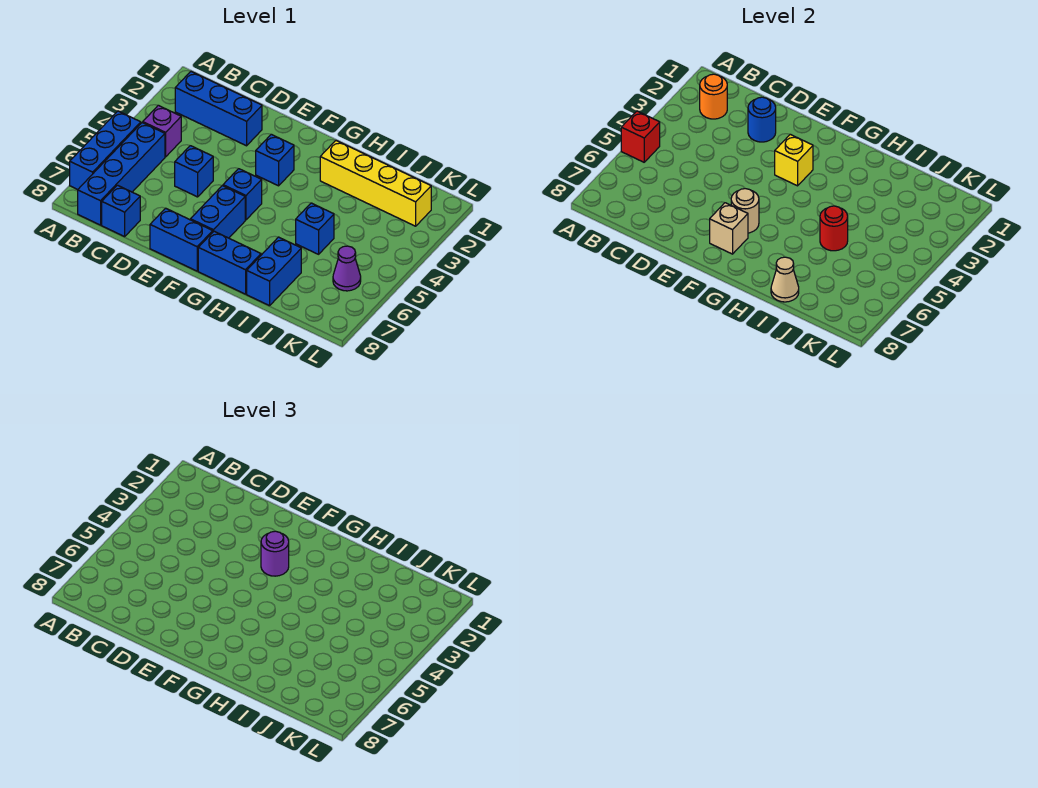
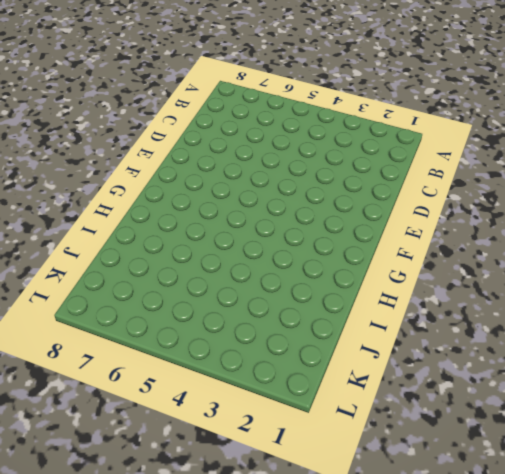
none -> blue brick A5:A7 level 1
none -> blue brick B2:D2 level 1
none -> purple brick B4 level 1

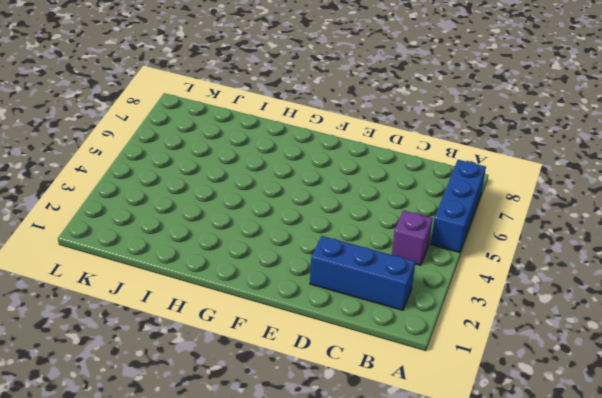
none -> blue brick B5:B8 level 1
none -> blue brick C8 level 1
none -> blue brick D5 level 1

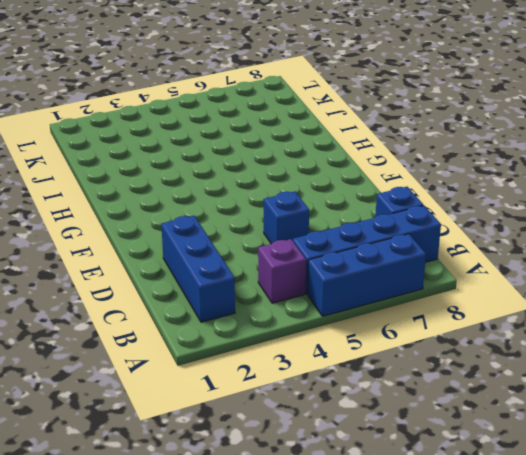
none -> blue brick E8:F8 level 1
none -> blue brick F3 level 1
none -> blue brick F5 level 1

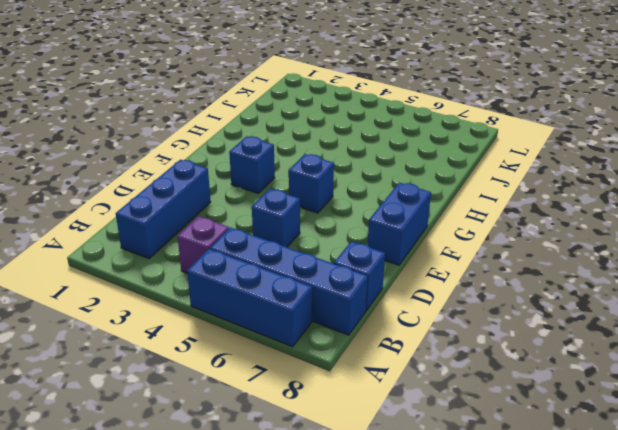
none -> blue brick F6:F7 level 1
none -> blue brick G8:H8 level 1
none -> yellow brick H2:K2 level 1

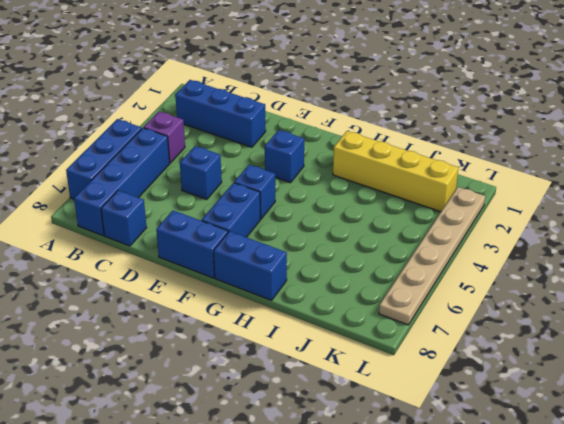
tan plate L2:L7 level 1 -> none
none -> blue brick I5 level 1
none -> blue brick I7:I8 level 1
none -> purple cone K6 level 1

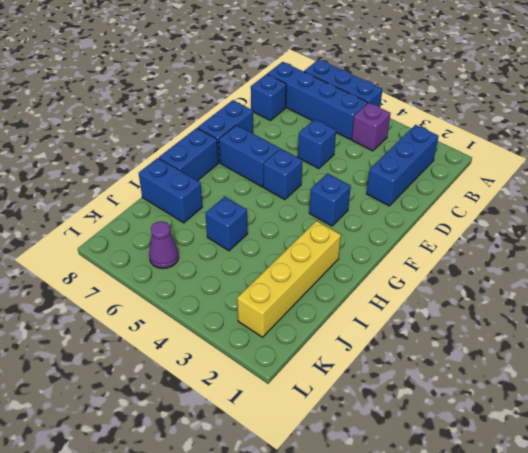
none -> red brick A5 level 2
none -> orange round brick B2 level 2
none -> blue round brick D2 level 2

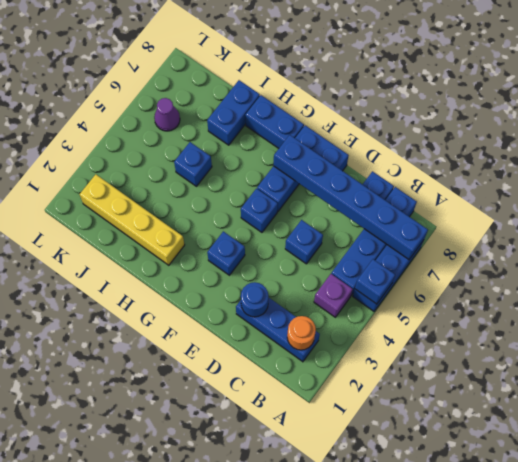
blue brick A5 level 2 -> red brick A5 level 2
blue brick A7:F7 level 2 -> tan brick F7 level 2
none -> yellow brick F3 level 2
none -> tan round brick F6 level 2
none -> red round brick I5 level 2

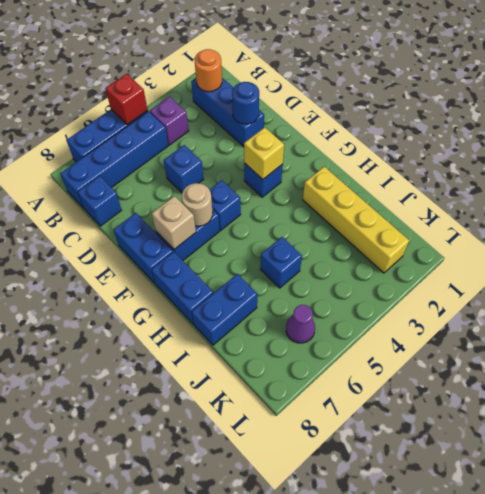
none -> red round brick I5 level 2
none -> tan cone I8 level 2
none -> purple round brick F3 level 3

